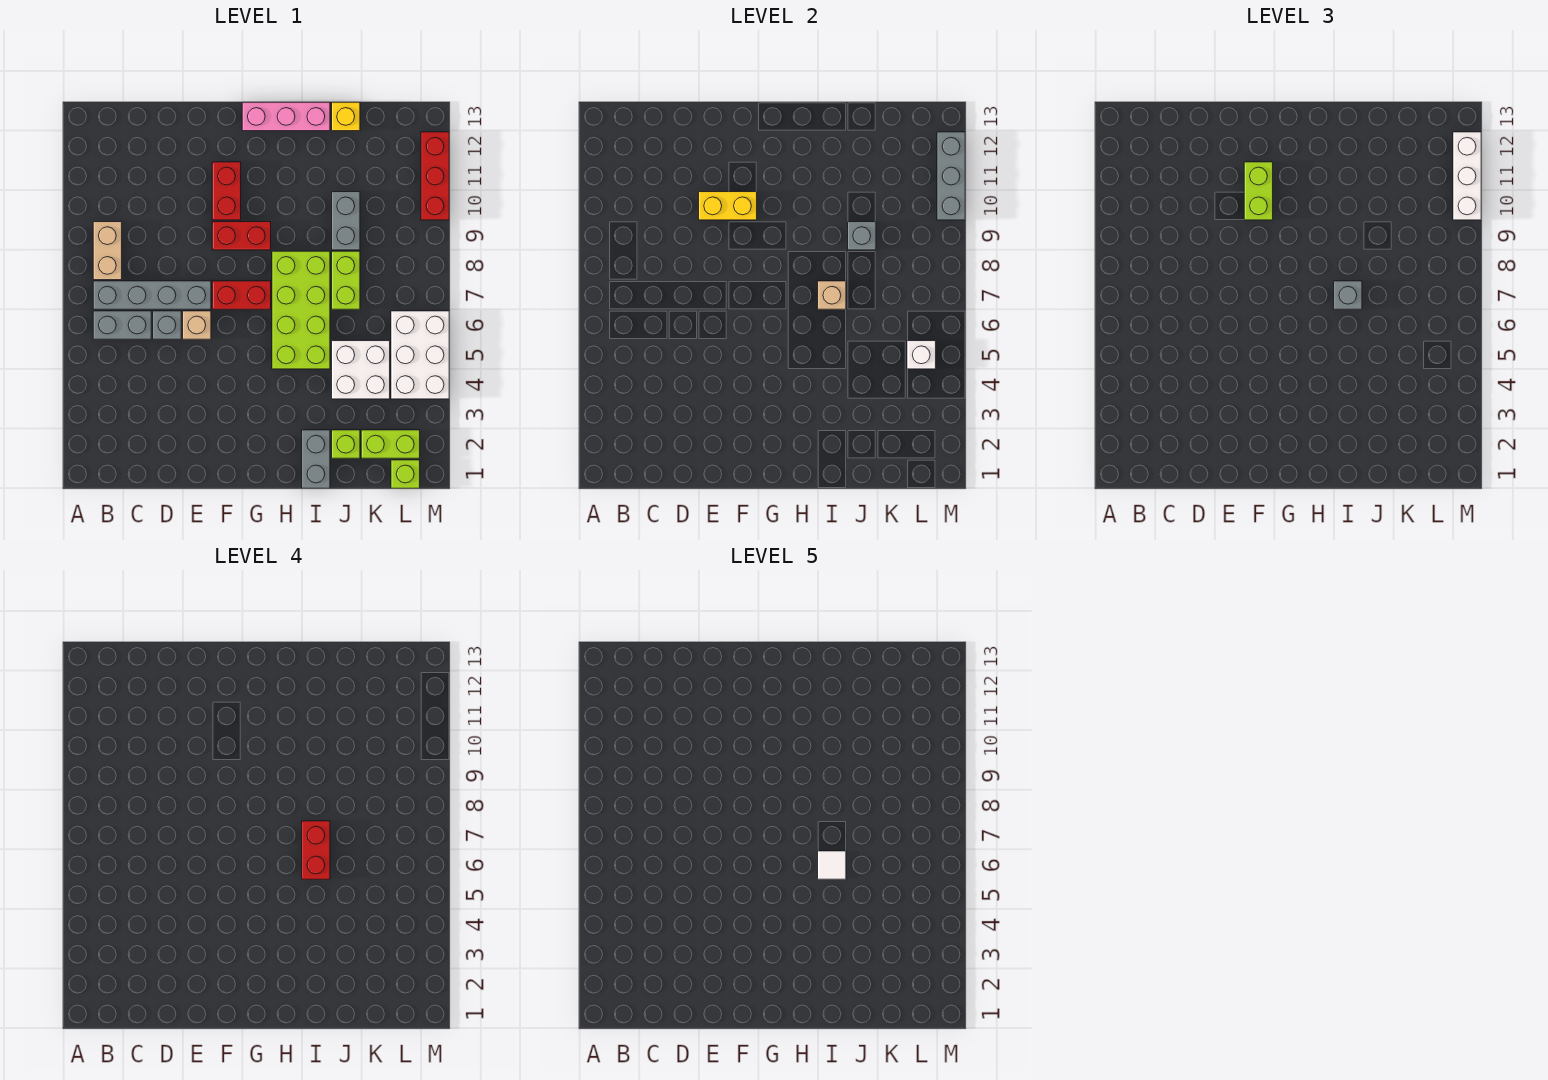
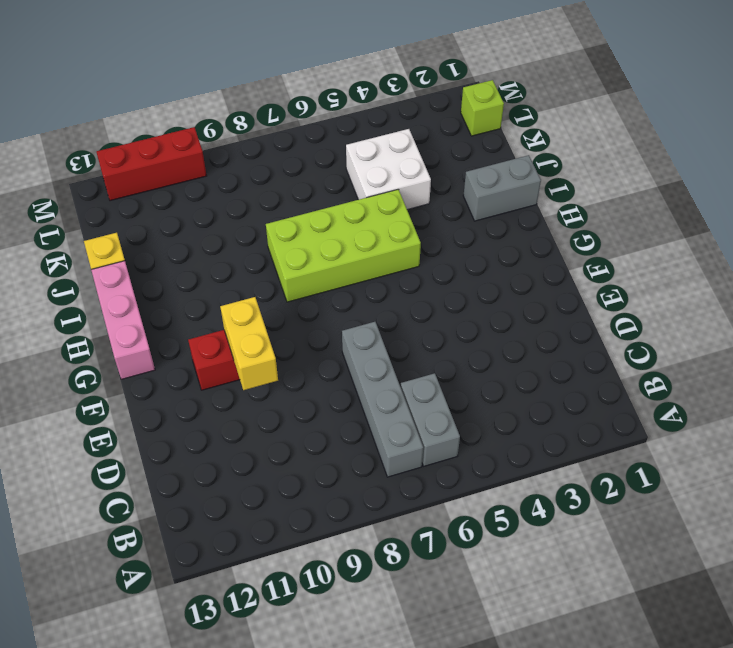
none -> tan brick B8:B9 level 1
none -> grey brick D6 level 1
none -> tan brick E6 level 1
none -> red brick F7:G7 level 1

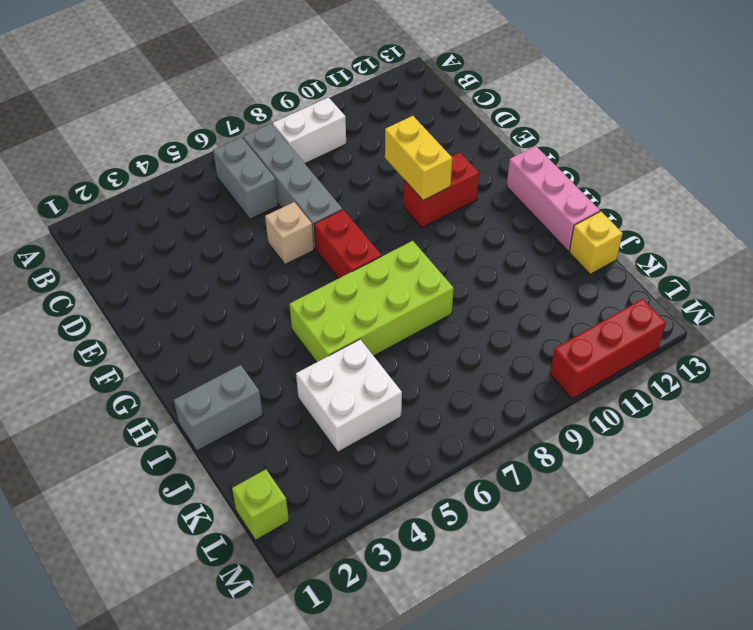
white brick B8:B9 level 1 -> tan brick B8:B9 level 1
none -> grey brick D6 level 1
none -> red brick F9:G9 level 1
none -> lime brick J2 level 1
none -> lime brick J7:J8 level 1

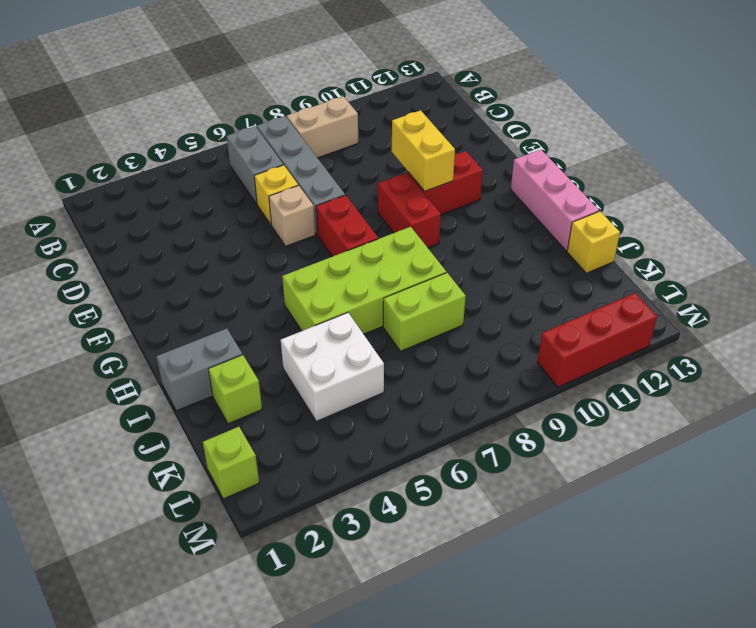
yellow brick D6 level 1 -> grey brick D6 level 1
none -> grey brick J9:J10 level 1
none -> lime brick K2:L2 level 1
none -> white brick L4:M6 level 1
none -> tan brick I7 level 2

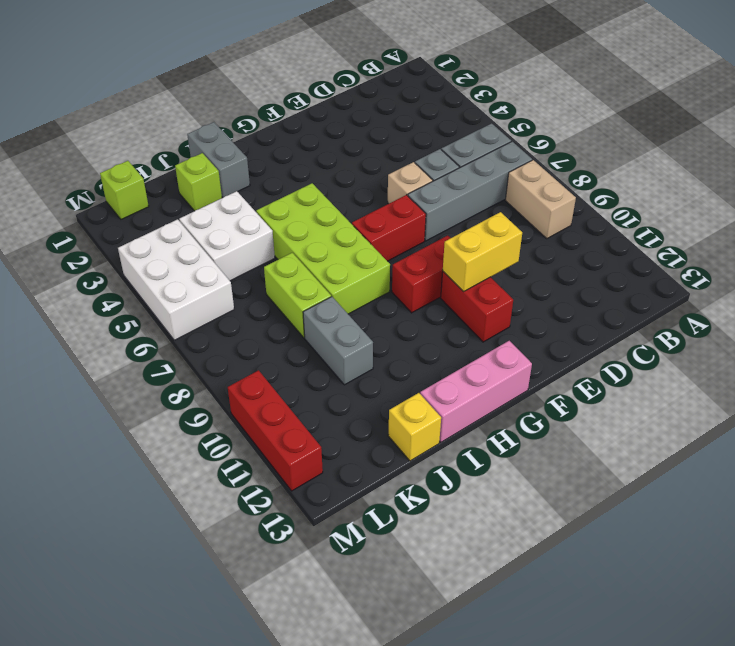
none -> lime brick K2:L2 level 1
none -> tan brick I7 level 2
none -> grey brick J9 level 2
none -> white brick L5 level 2

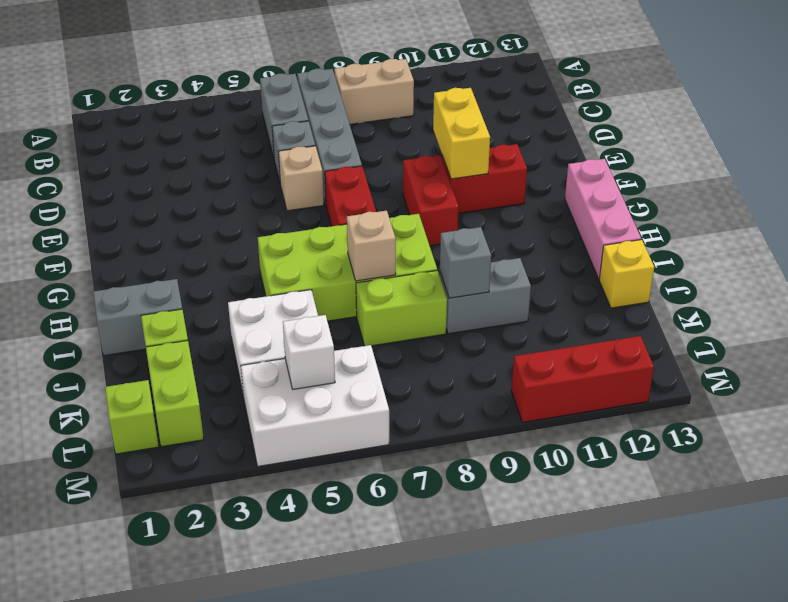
none -> grey brick M10:M12 level 2
none -> lime brick F10:F11 level 3
none -> grey brick I7 level 3
none -> white brick M10:M12 level 3

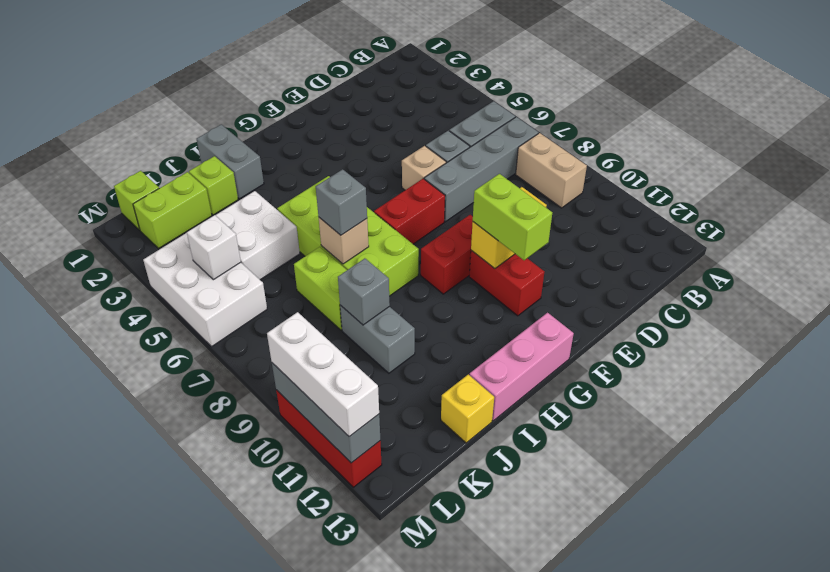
none -> red brick I6:I7 level 4
none -> white tile I6 level 5

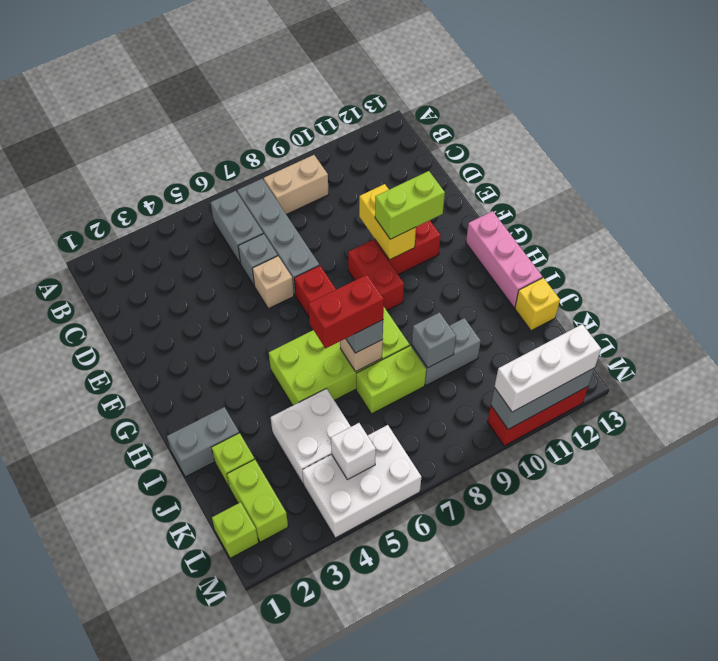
none -> white tile I6 level 5

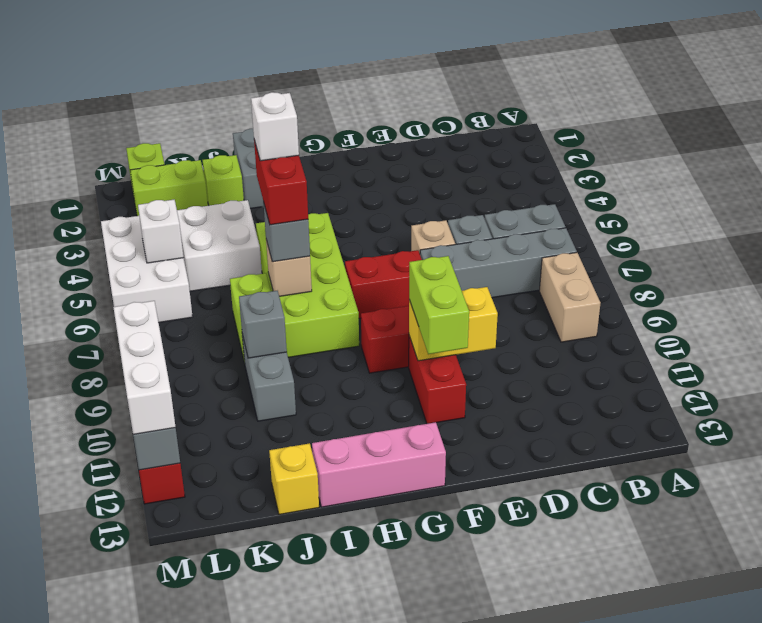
white brick I6 level 5 -> white tile I6 level 5

